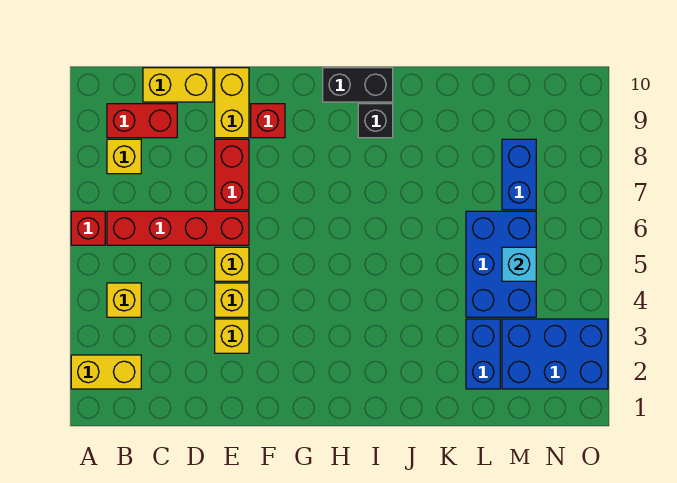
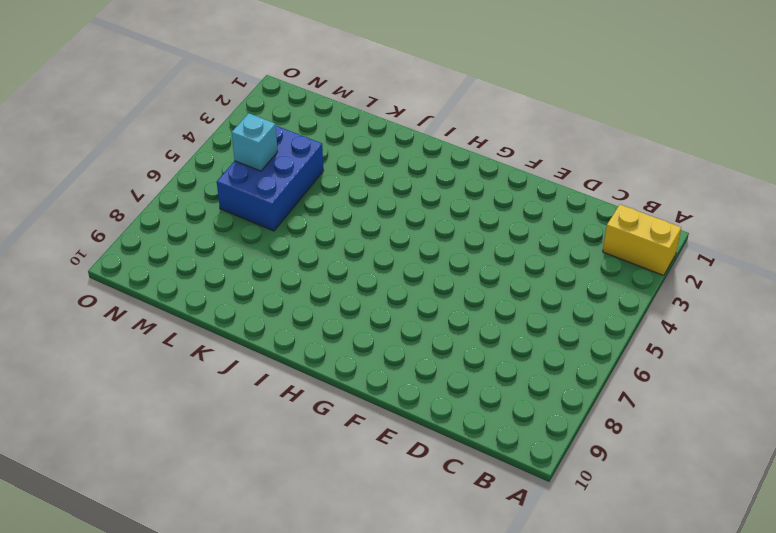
none -> red brick A6 level 1
none -> yellow brick B4 level 1
none -> red brick B6:E6 level 1

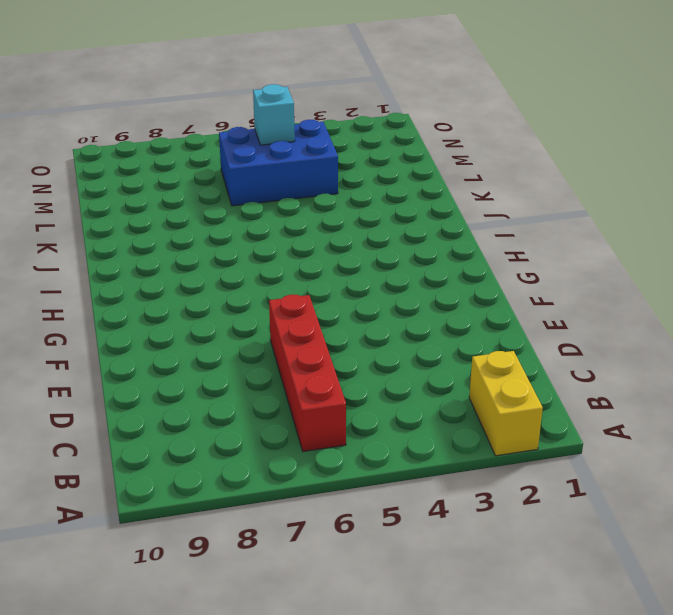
none -> red brick A6 level 1
none -> yellow brick B4 level 1
none -> yellow brick B8 level 1

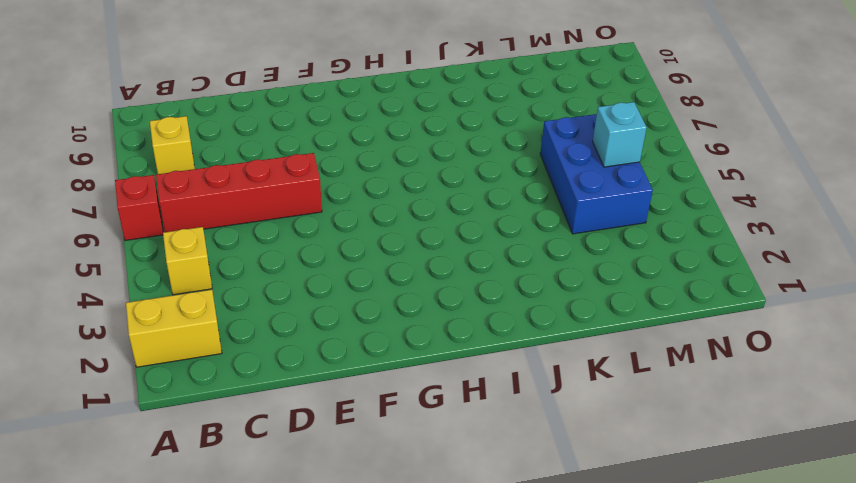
none -> red brick B9:C9 level 1
none -> yellow brick C10:D10 level 1
none -> yellow brick E3 level 1

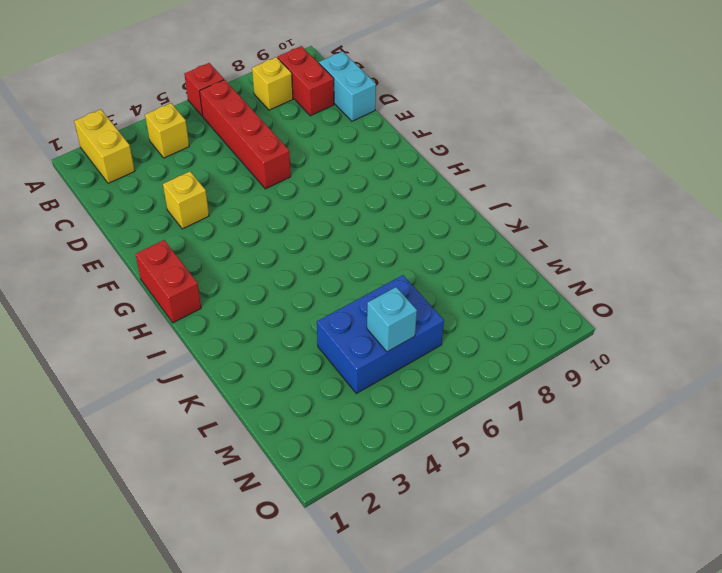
cyan brick C10:D10 level 1 -> yellow brick C10:D10 level 1
red brick G1:H1 level 1 -> red brick E7:E8 level 1
none -> yellow brick E4 level 1
none -> yellow brick E5 level 1
none -> yellow brick E9:E10 level 1

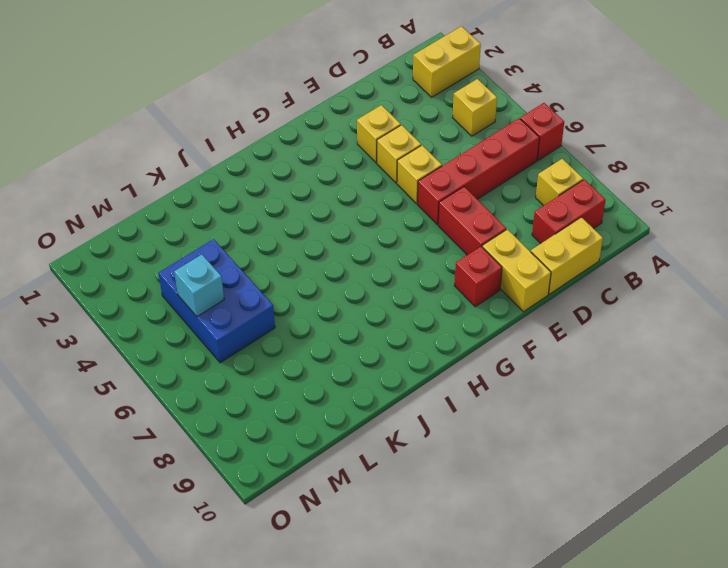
none -> black brick H10:I10 level 1
none -> black brick I9 level 1
none -> blue brick L2:L3 level 1

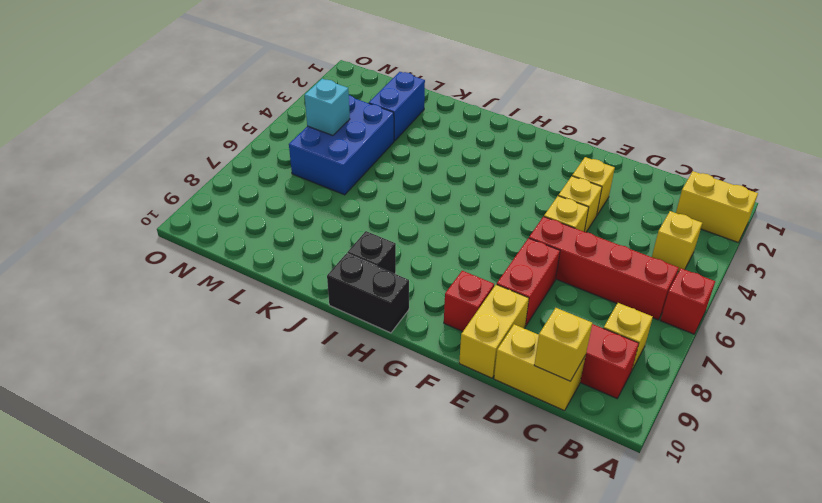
yellow brick C10 level 2 -> none
none -> blue brick M2:O3 level 1
none -> blue brick M7:M8 level 1

